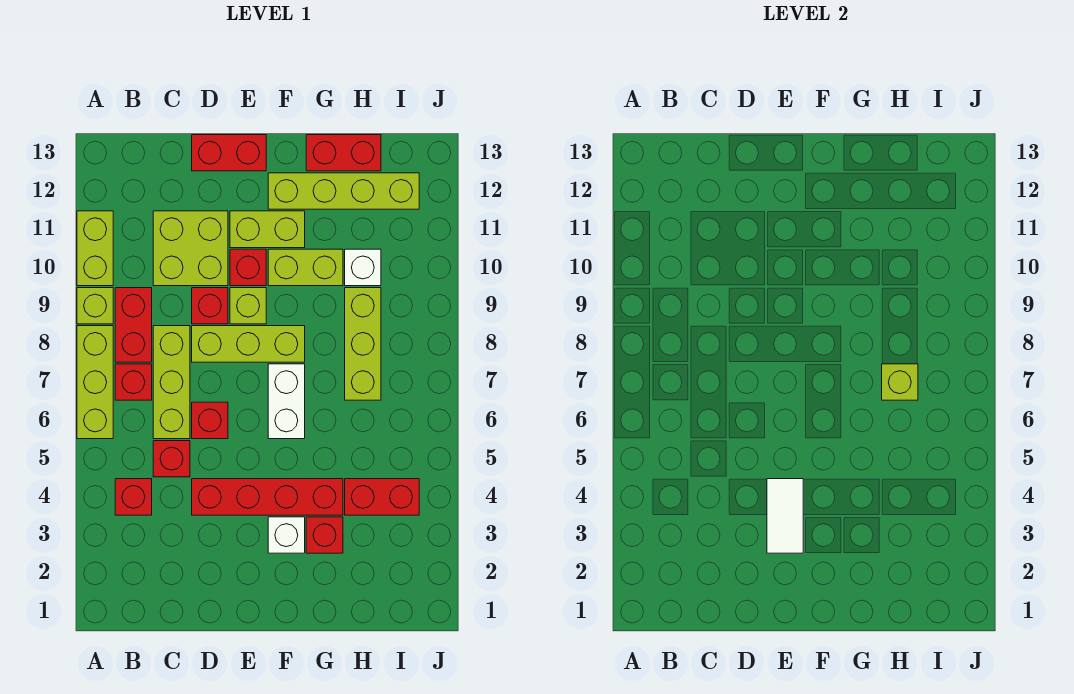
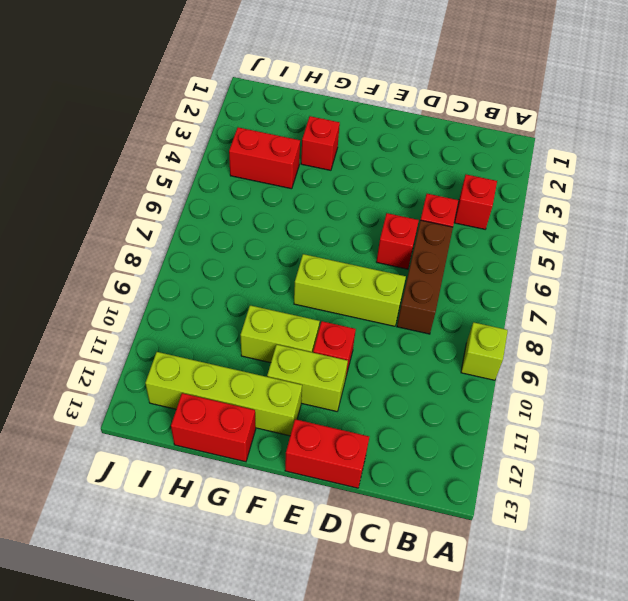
brown brick C6:C8 level 1 -> lime brick C6:C8 level 1
none -> lime brick A6:A8 level 1
none -> lime brick A10:A11 level 1
none -> red brick B7 level 1

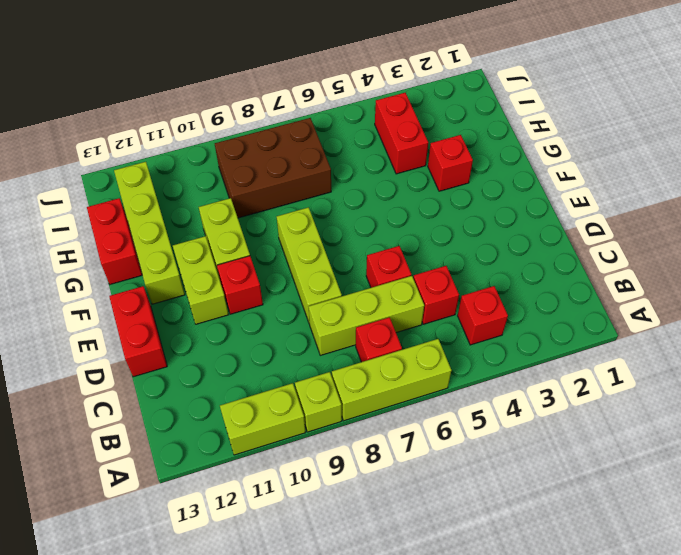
brown brick H7:I9 level 1 -> lime brick H7:H9 level 1
none -> red brick B8:B9 level 1
none -> lime brick C10:D11 level 1
none -> red brick D4:G4 level 1

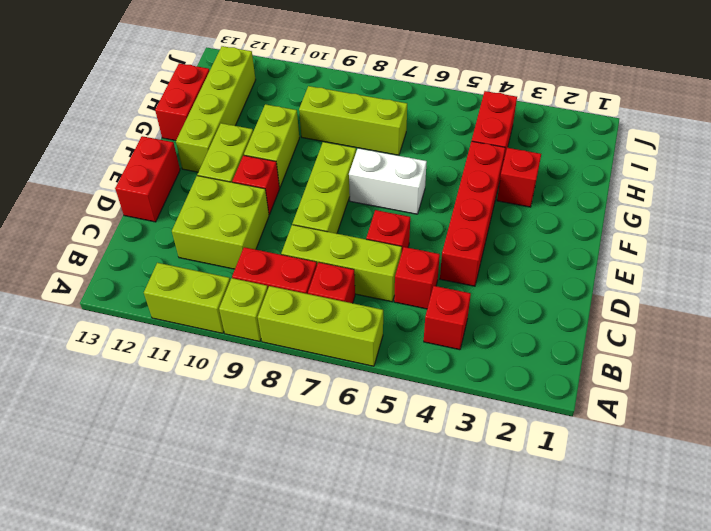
none -> red brick D9 level 1
none -> lime brick E9 level 1
none -> white brick F3 level 1

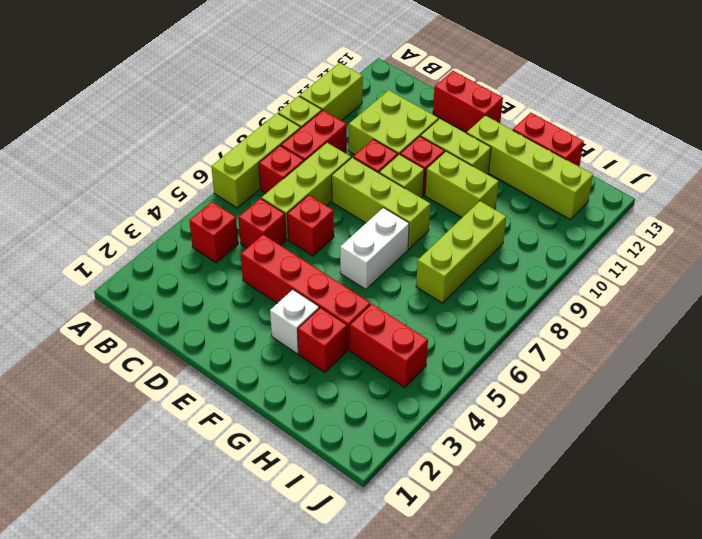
none -> white brick H10 level 1
none -> white tile E3:E4 level 2
none -> lime brick H7 level 2

